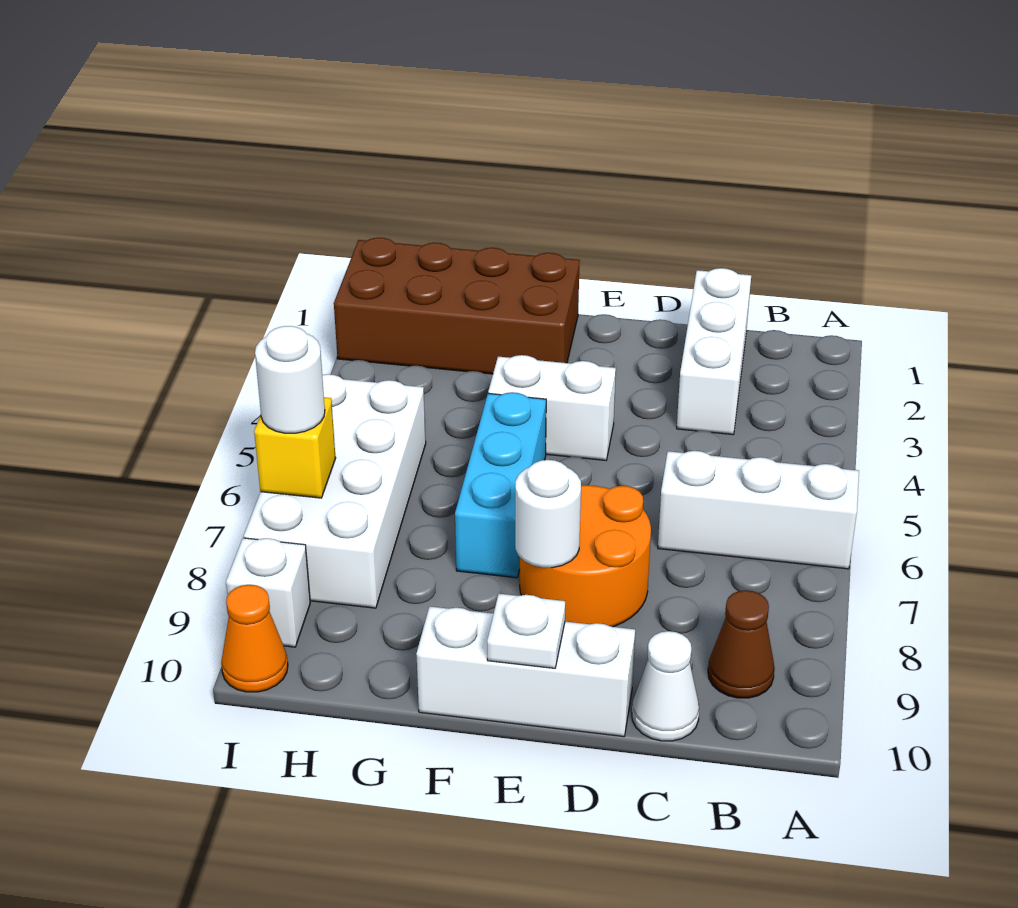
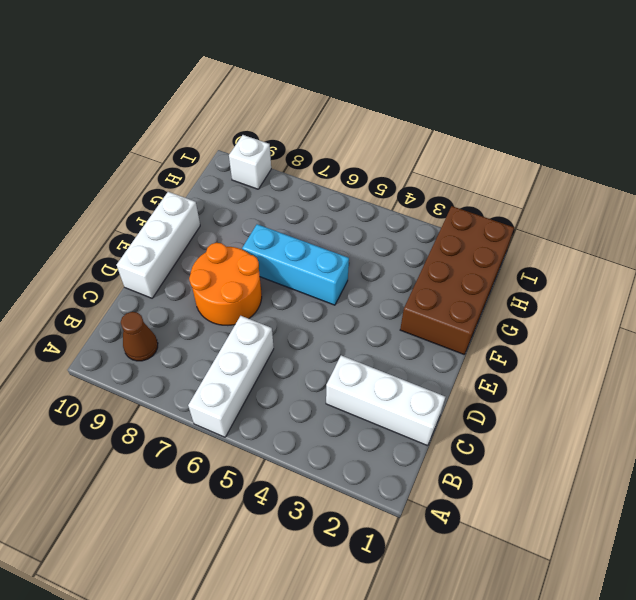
none -> white cone C10 level 1
none -> white brick E4:F4 level 1
none -> white brick H5:I8 level 1

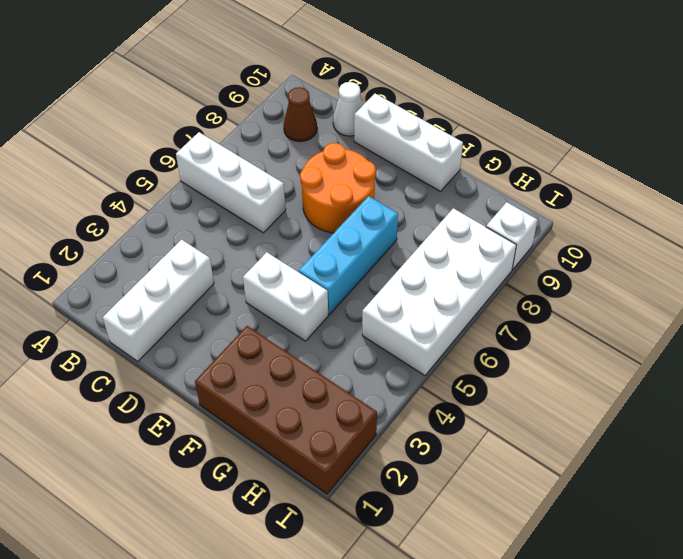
none -> orange cone I10 level 1
none -> white round brick E8 level 2
none -> white plate E10 level 2

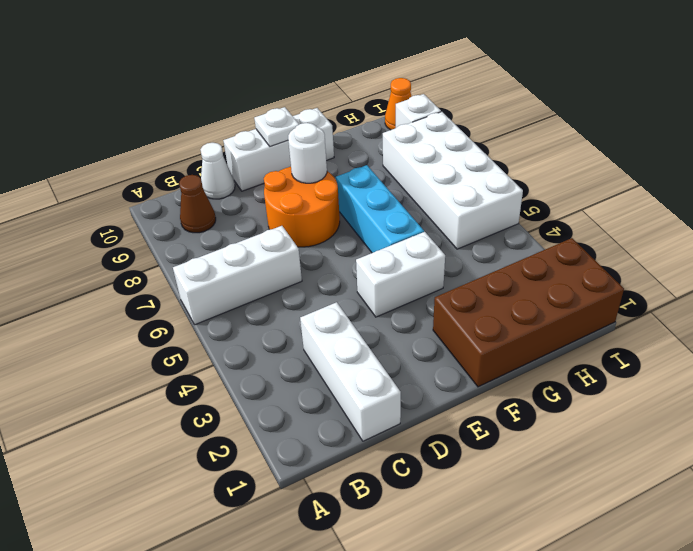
none -> yellow brick I7 level 2
none -> white round brick I7 level 3

